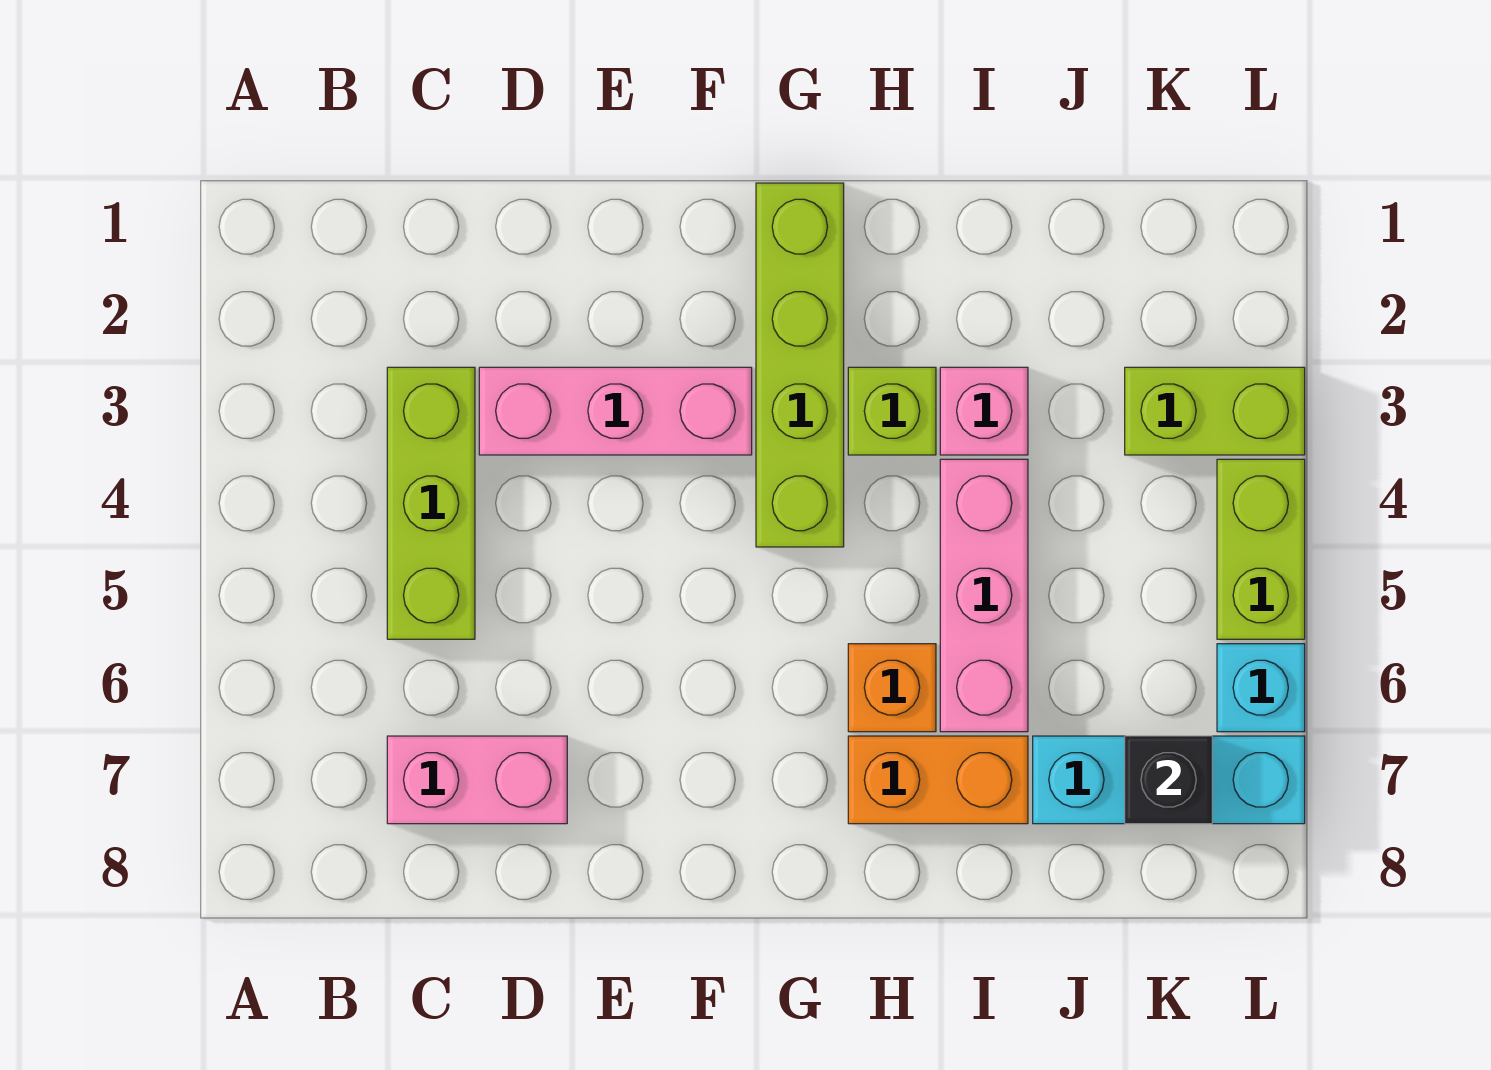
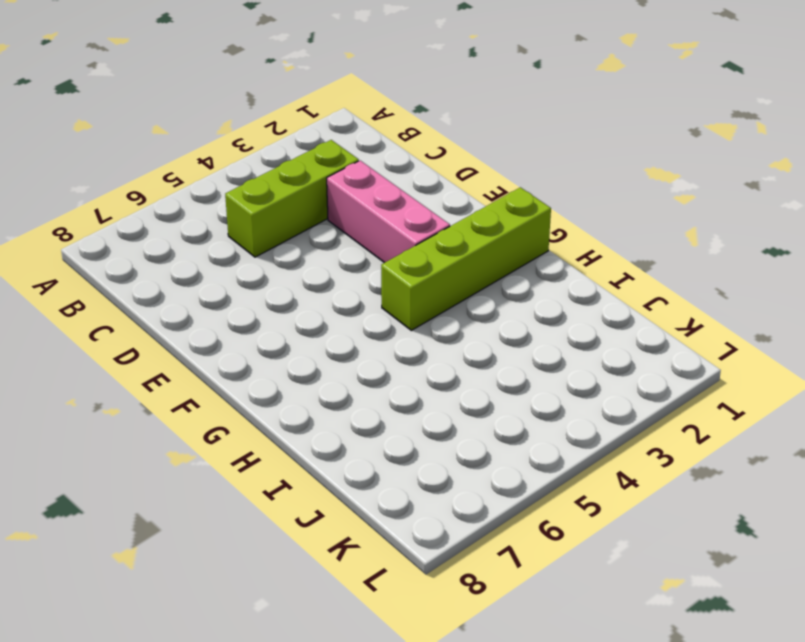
none -> pink brick C7:D7 level 1
none -> lime brick H3 level 1
none -> orange brick H6 level 1

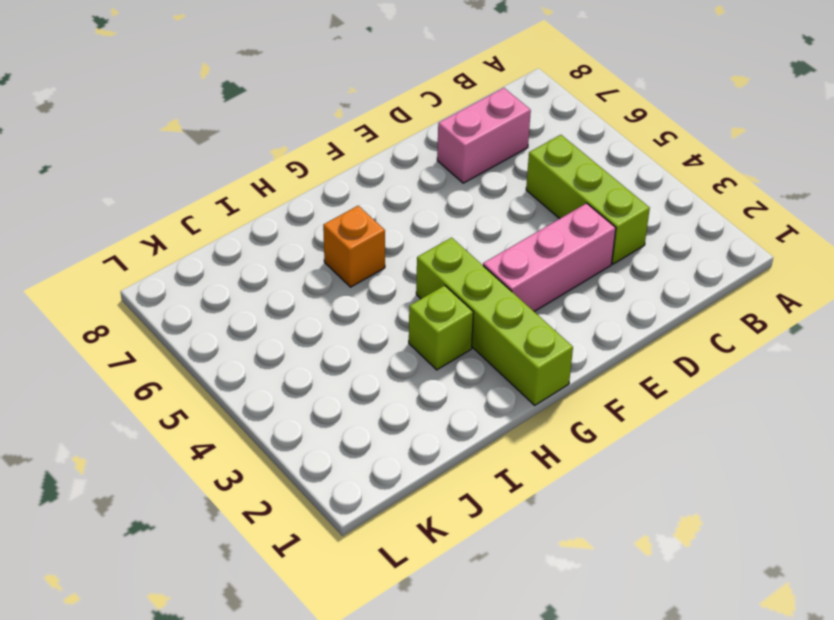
none -> orange brick H7:I7 level 1
none -> pink brick I3 level 1
none -> pink brick I4:I6 level 1

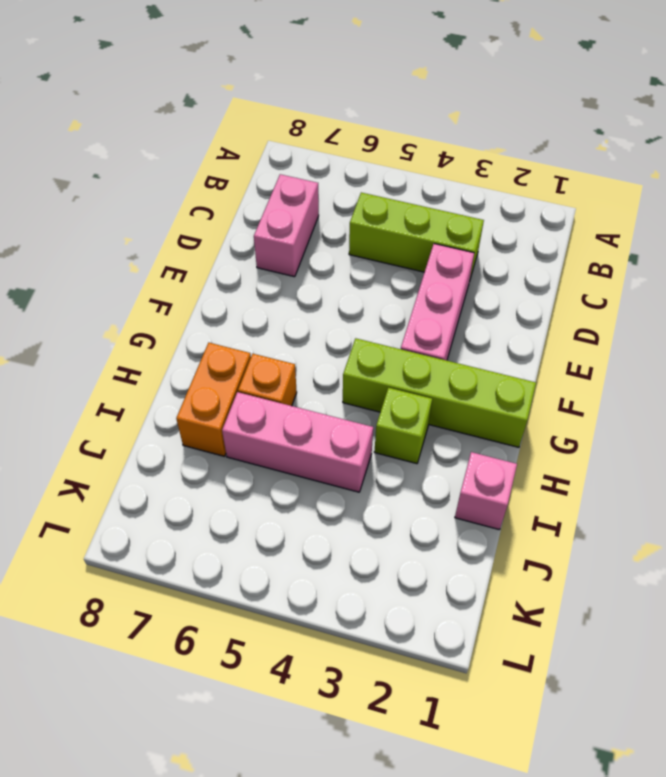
pink brick I1 level 1 -> pink brick I3 level 1
none -> cyan brick J7:L7 level 1
none -> lime brick K3:L3 level 1
none -> lime brick L4:L5 level 1

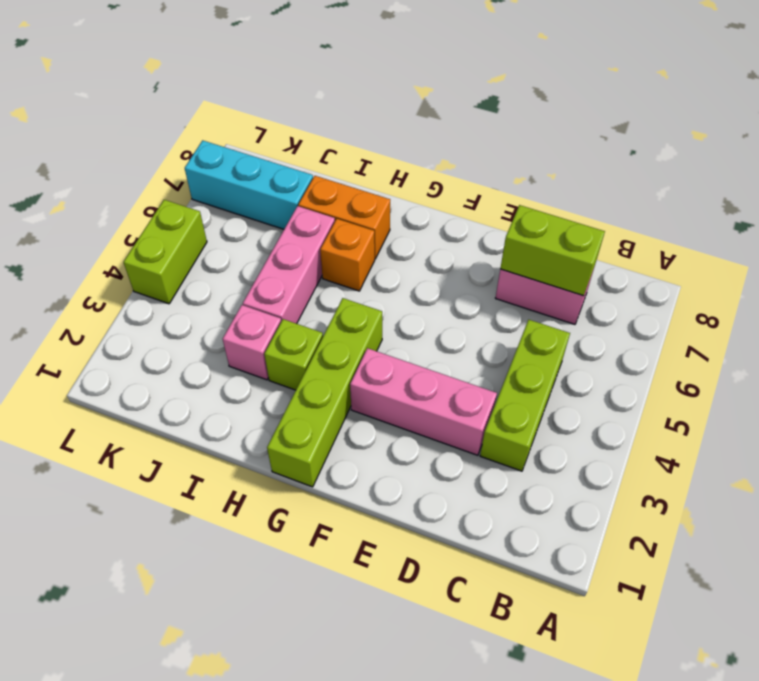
lime brick C7:D7 level 2 -> lime brick K3:L3 level 1
none -> cyan brick L6 level 1
none -> black brick K7 level 2

